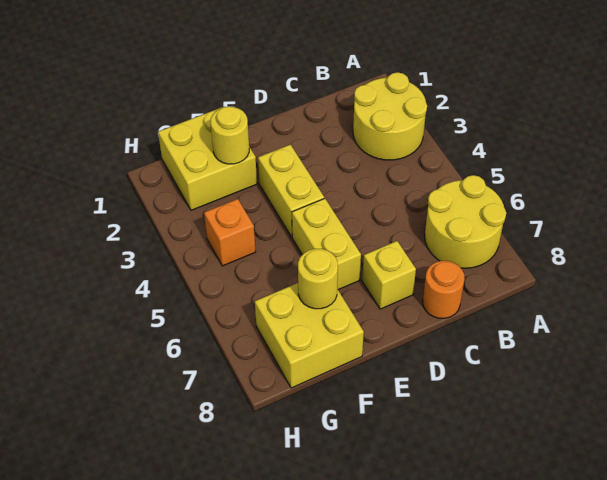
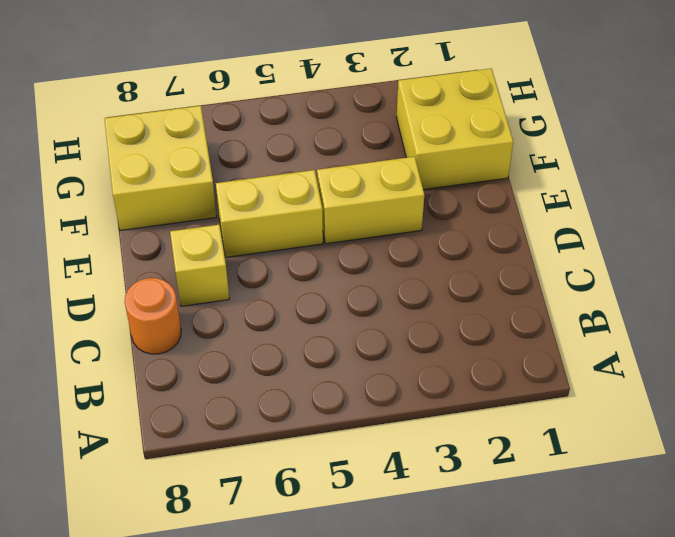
none -> yellow round brick A2:B3 level 1
none -> yellow round brick A6:B7 level 1

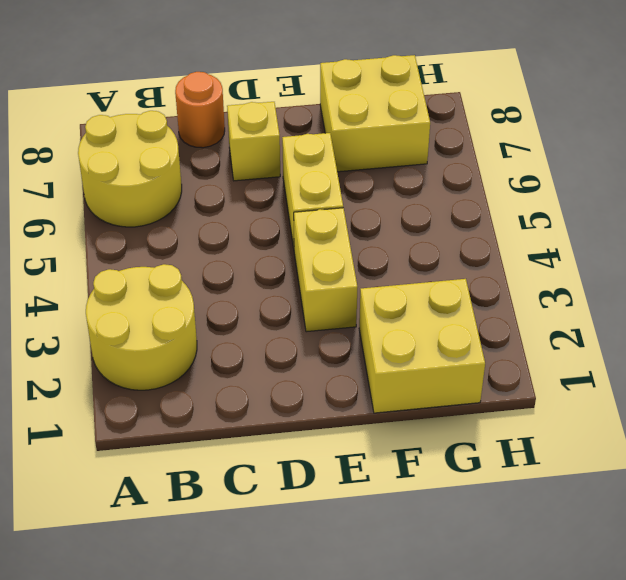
none -> orange brick G4 level 1
none -> yellow round brick F2 level 2

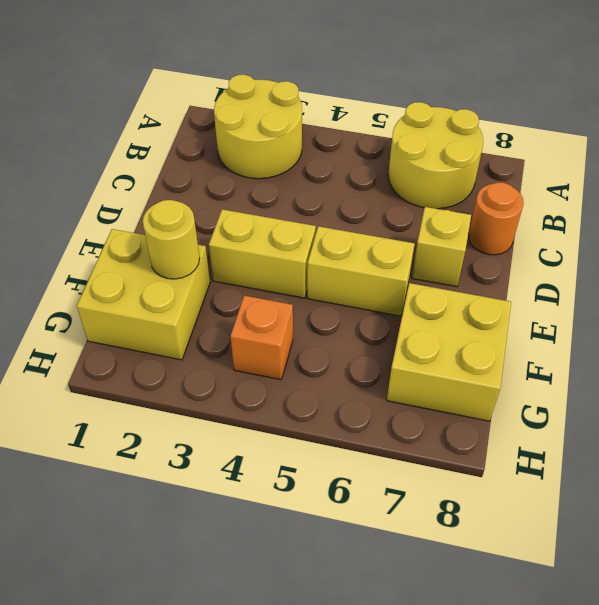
none -> yellow round brick F7 level 2

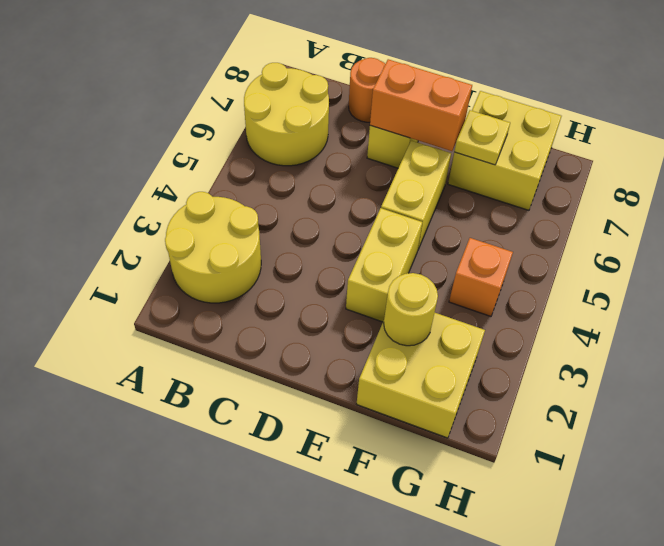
orange brick D7:E7 level 2 -> none
yellow plate F7 level 2 -> yellow round brick F7 level 2

